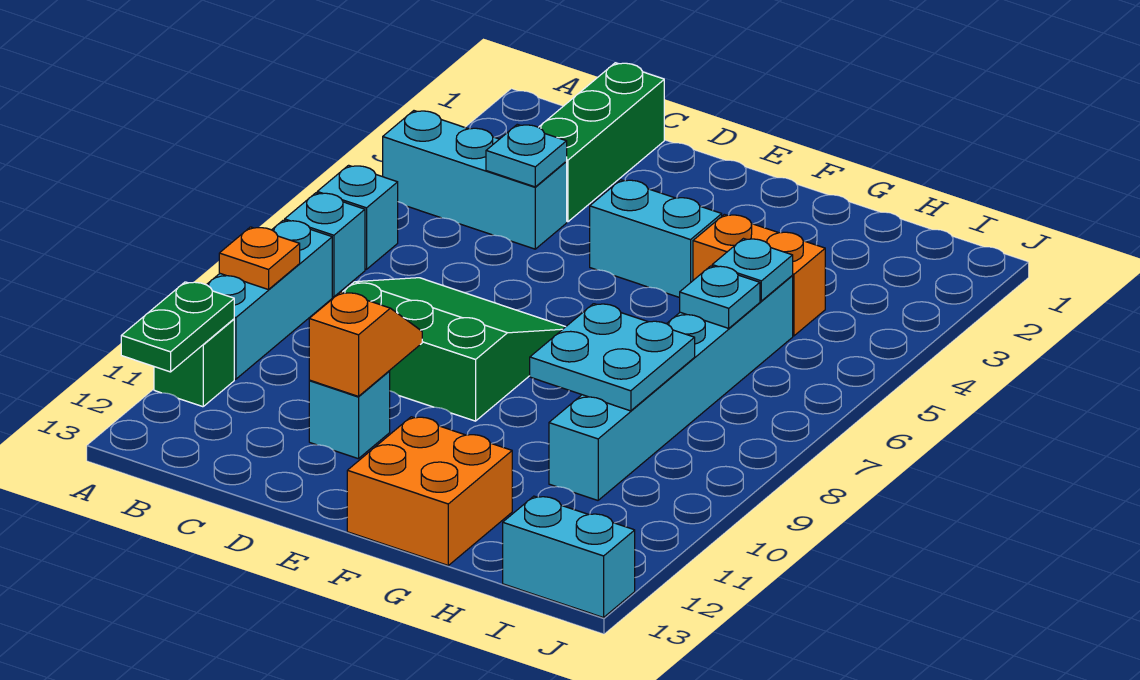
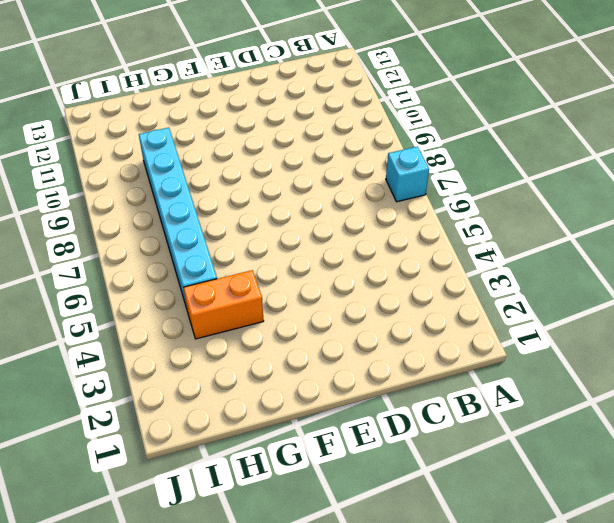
none -> cyan brick A4:C4 level 1
none -> cyan brick A6 level 1
none -> cyan brick A8:A10 level 1

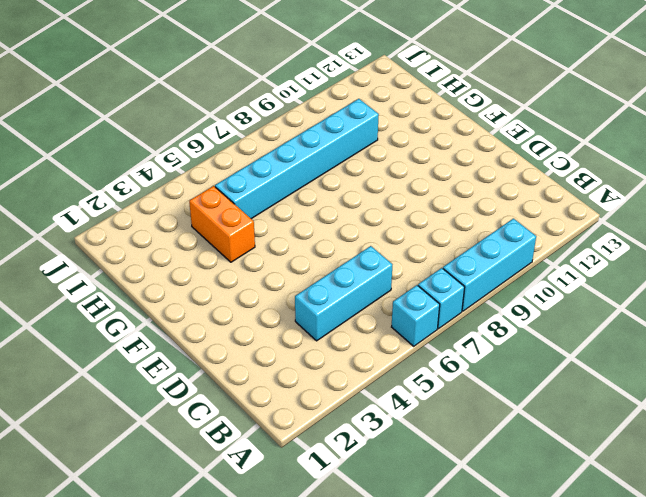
cyan brick C4:C6 level 1 -> cyan brick A4:C4 level 1
none -> green brick A11 level 1
none -> green brick C1:C3 level 1
none -> green slope C7:E9 level 1 top 9

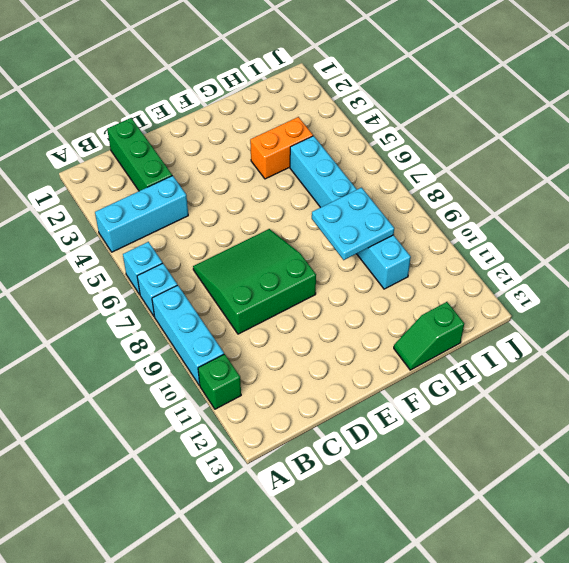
green slope G13:H13 level 1 top H -> orange brick F12:G13 level 1
none -> cyan brick D11 level 1
none -> cyan brick E4:F4 level 1
none -> cyan brick I13:J13 level 1

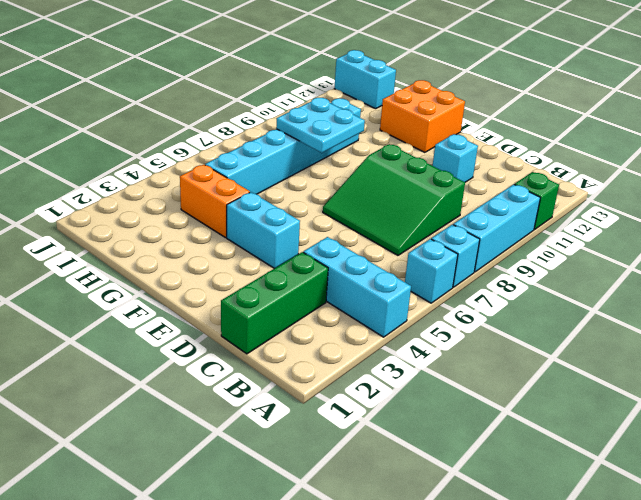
none -> orange plate A9 level 2
none -> green plate A11:A12 level 2
none -> cyan plate C4 level 2

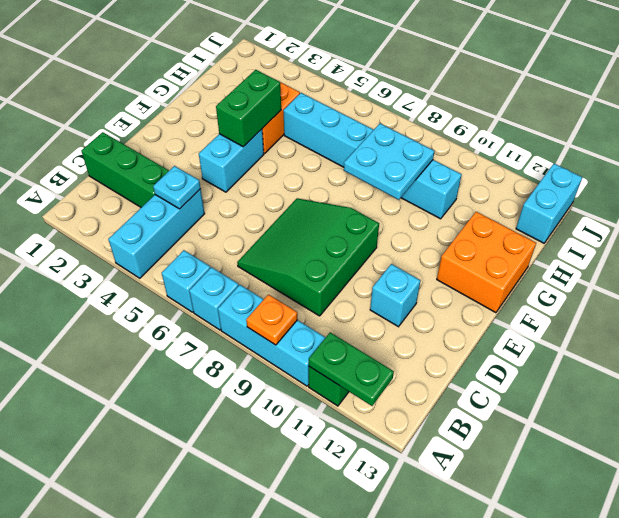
green brick F4:G4 level 2 -> none
none -> orange slope D10:D11 level 2 top 11
none -> cyan plate H5 level 2
none -> cyan plate H6 level 2

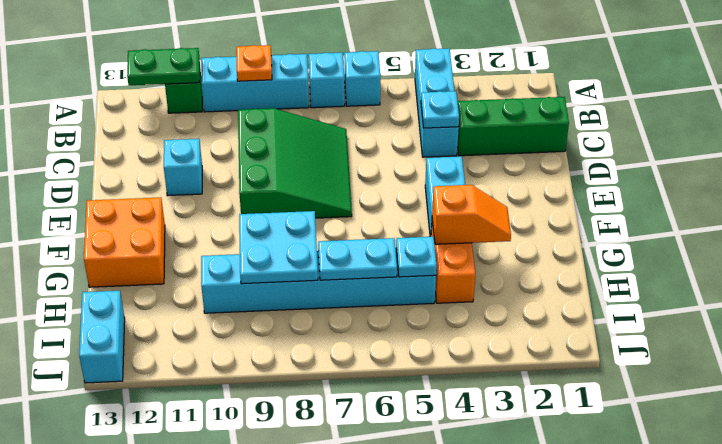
orange slope G3:G4 level 2 top 4 -> orange slope D10:D11 level 2 top 11
cyan plate H6:H7 level 2 -> cyan plate H6 level 2

